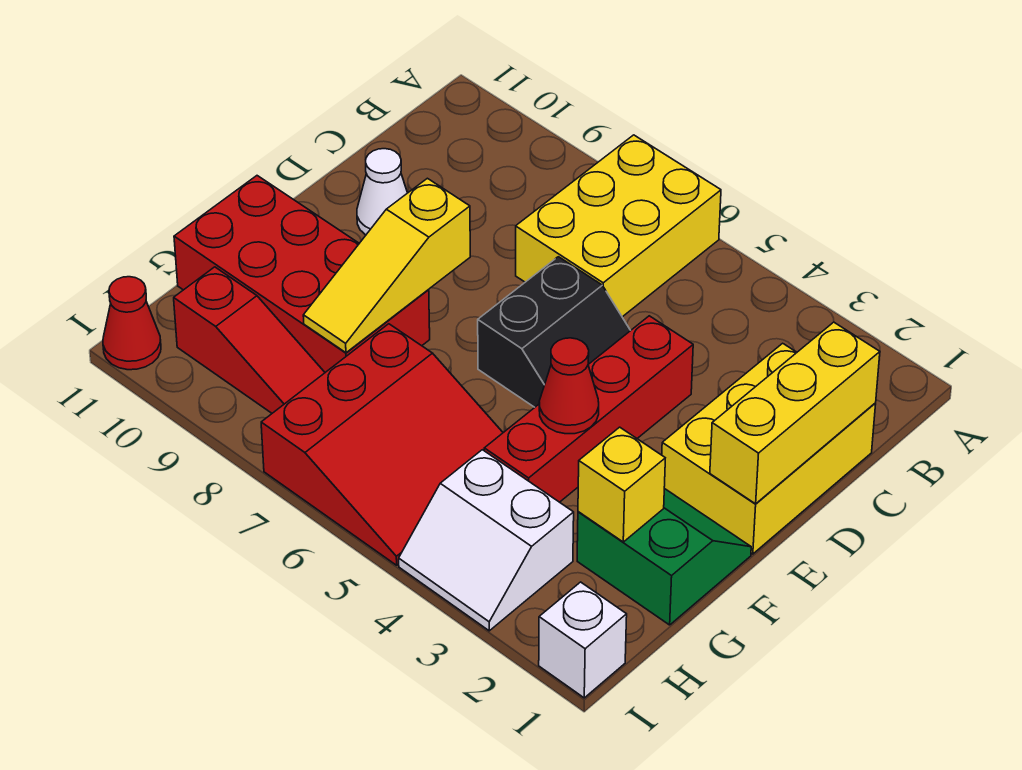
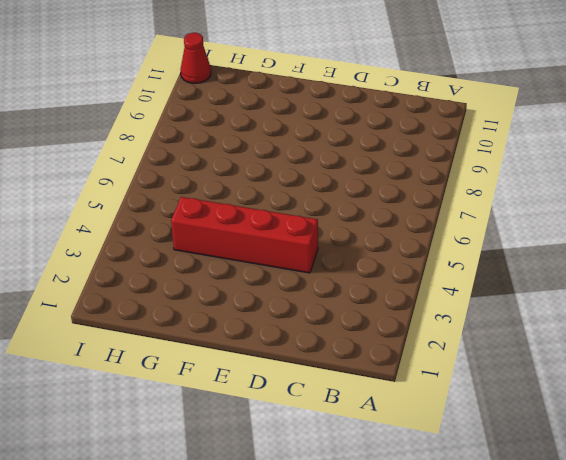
none -> yellow brick A6:C7 level 1
none -> yellow brick C1:E2 level 1
none -> black slope D5:E6 level 1 top 6

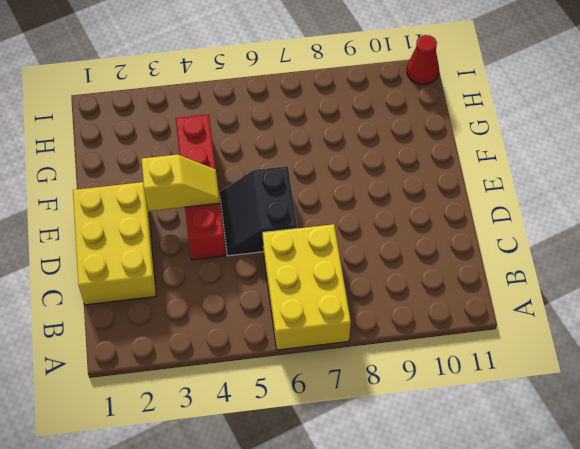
yellow slope E3:E4 level 2 top 3 -> none
none -> white cone D10 level 1
none -> green slope F1:G2 level 1 top G
none -> red brick F8:G11 level 1

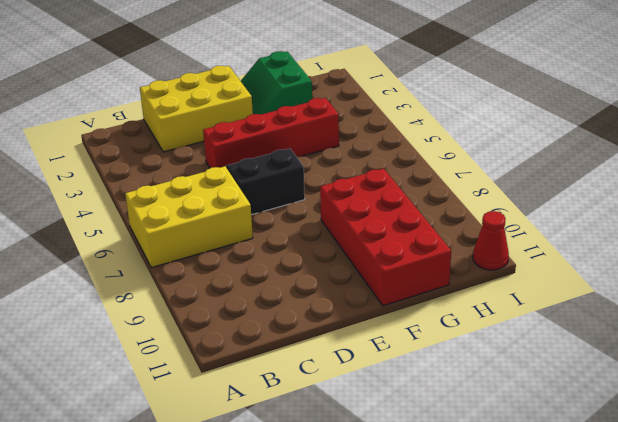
none -> white cone D10 level 1
none -> red slope G5:I7 level 1 top 7
none -> white slope H3:I4 level 1 top H

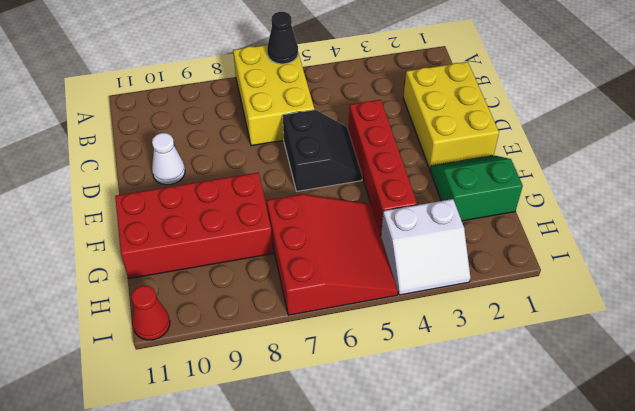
black cone A6 level 2 -> none
none -> red slope H8:H10 level 1 top 10
none -> white brick I1 level 1
none -> yellow brick C1:E1 level 2

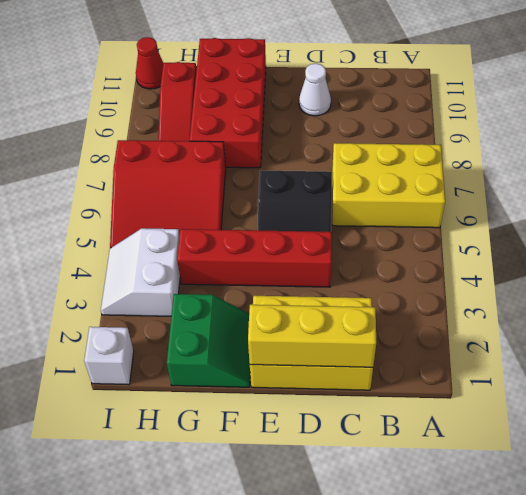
none -> yellow slope E8:G8 level 2 top E
none -> red cone F4 level 2
none -> yellow brick G2 level 2

